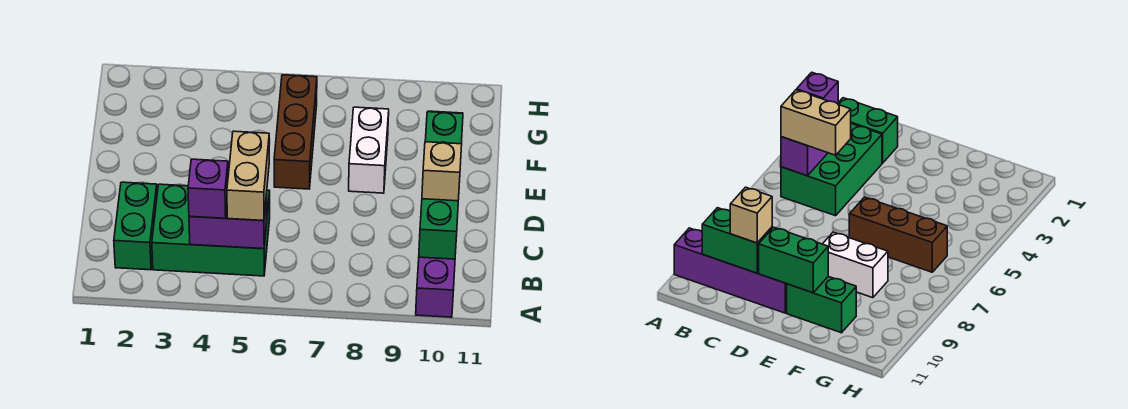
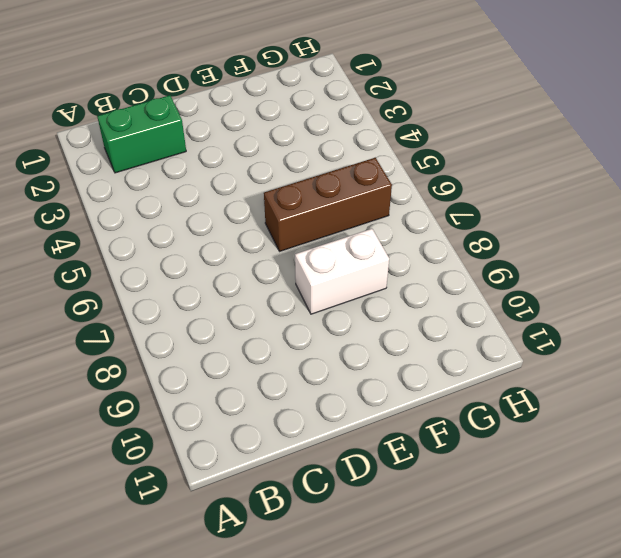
none -> purple brick A10:D10 level 1
none -> green brick B3:C5 level 1
none -> green brick E10:F10 level 1

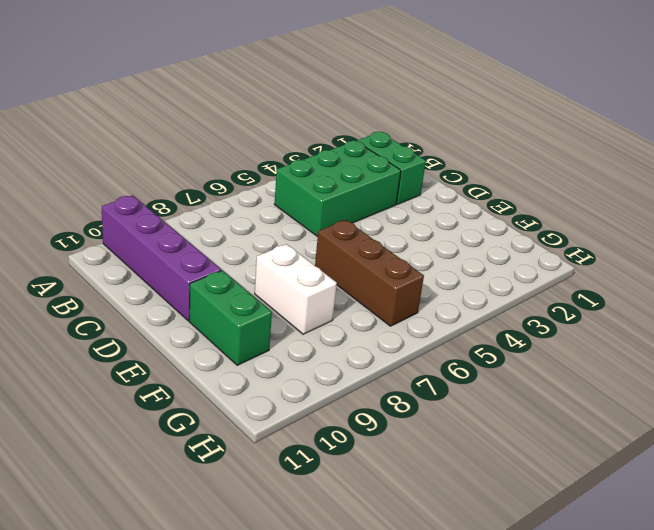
none -> purple brick B4:B5 level 2
none -> green brick B10:C10 level 2
none -> green brick D10:E10 level 2

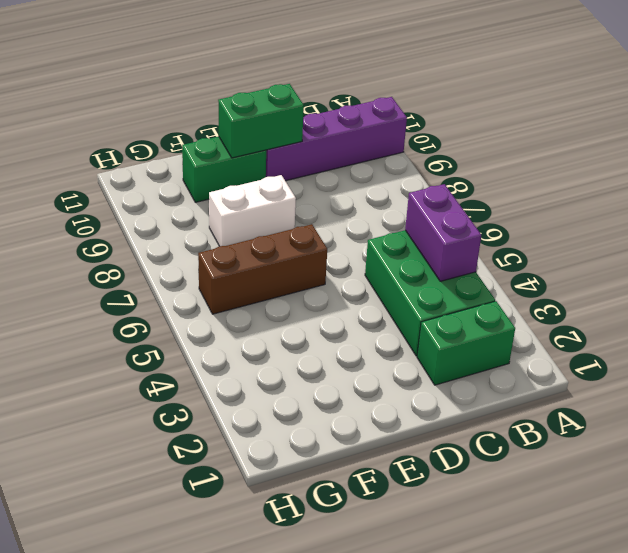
none -> green brick B10:C10 level 2
none -> purple brick B4 level 3
none -> tan brick B5:C5 level 3

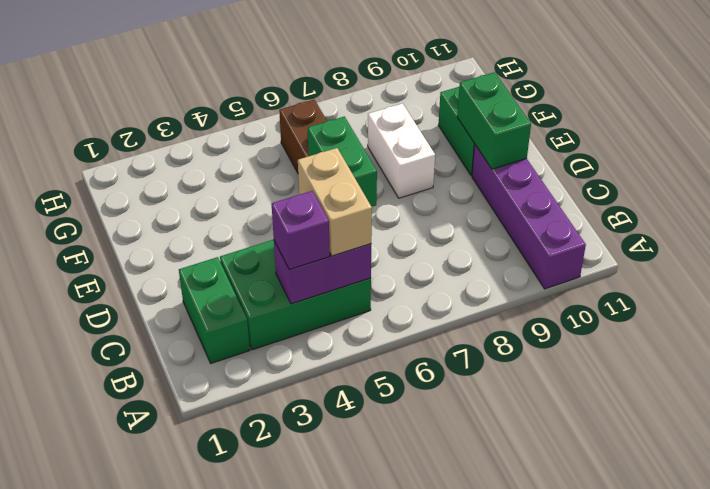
green brick D6:E6 level 2 -> green brick B10:C10 level 2
none -> tan brick C10 level 3

